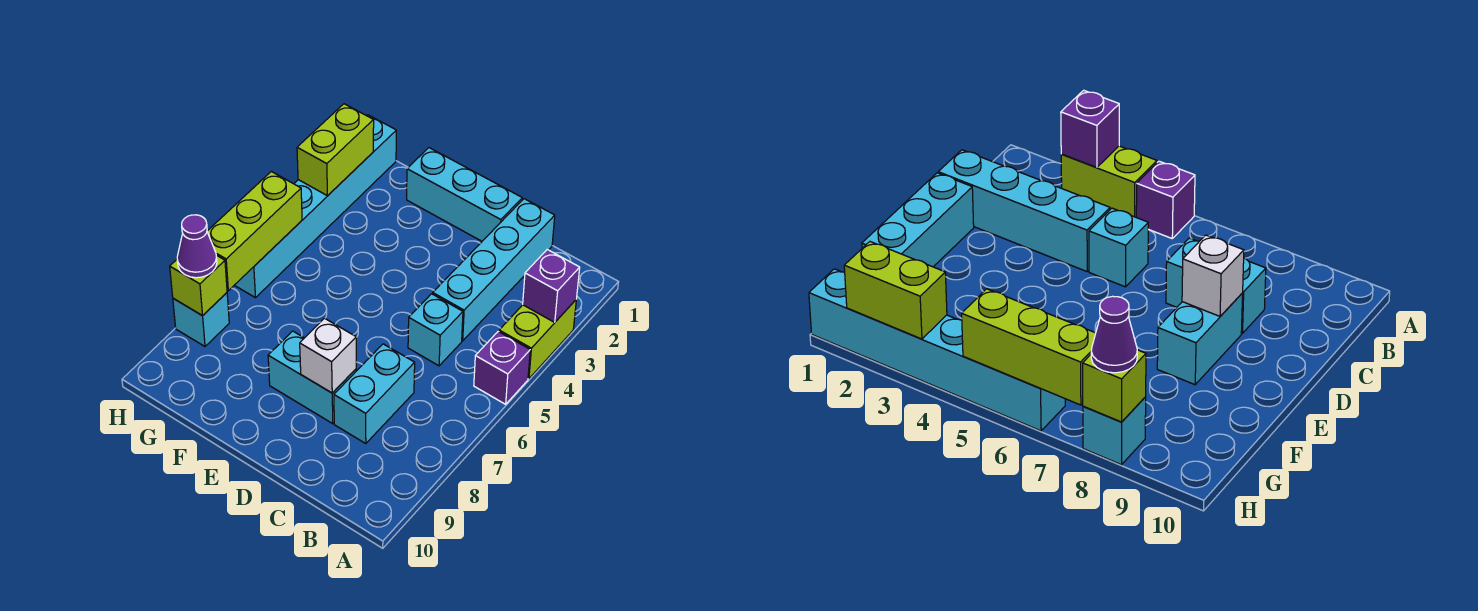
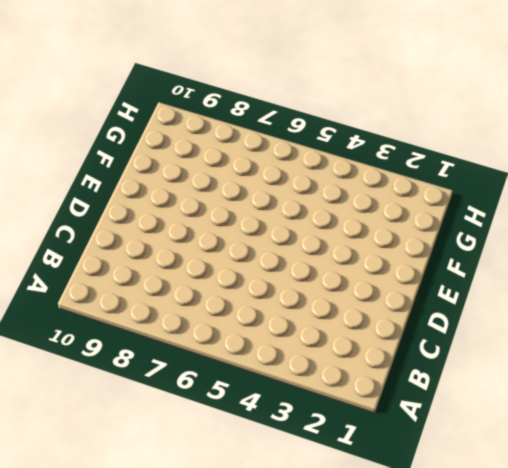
none -> lime brick A3:A4 level 1
none -> purple brick A5 level 1
none -> cyan brick C1:C4 level 1

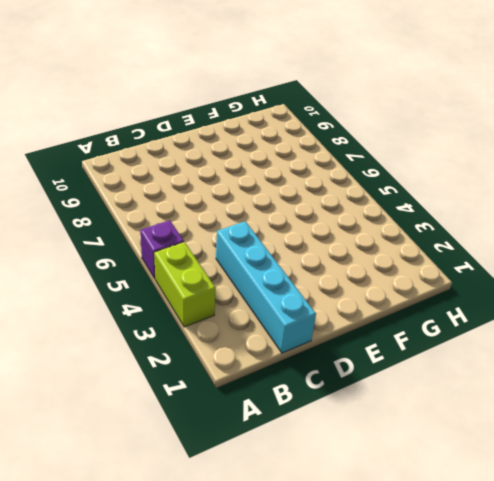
none -> cyan brick C5 level 1
none -> cyan brick C7:C8 level 1
none -> cyan brick D1:F1 level 1

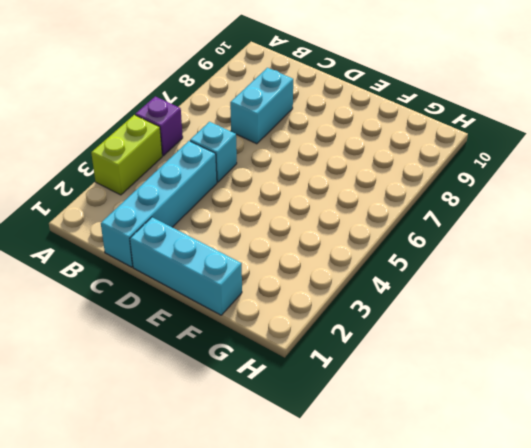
none -> cyan brick D8:E8 level 1
none -> cyan brick H1:H6 level 1
none -> cyan brick H8 level 1

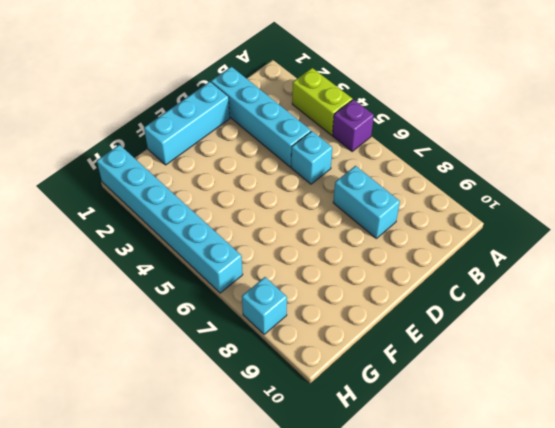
none -> cyan brick D8:E8 level 1
none -> purple brick A3 level 2
none -> white brick D8 level 2

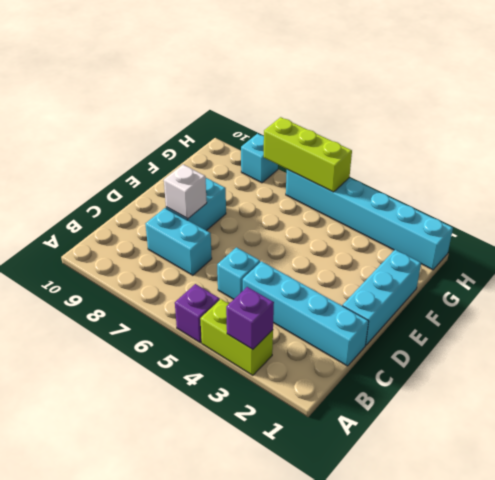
none -> lime brick H2:H3 level 2
none -> lime brick H8 level 2
none -> purple cone H8 level 3

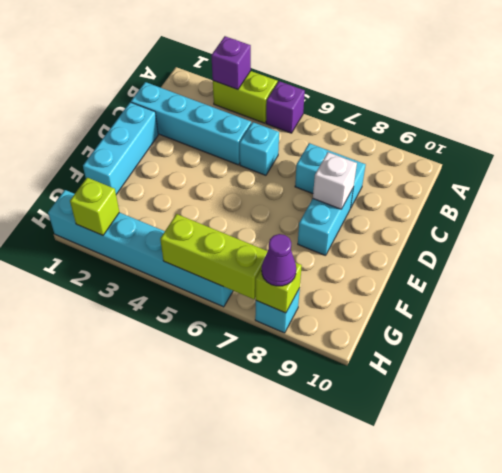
lime brick H2 level 2 -> lime brick H2:H3 level 2

